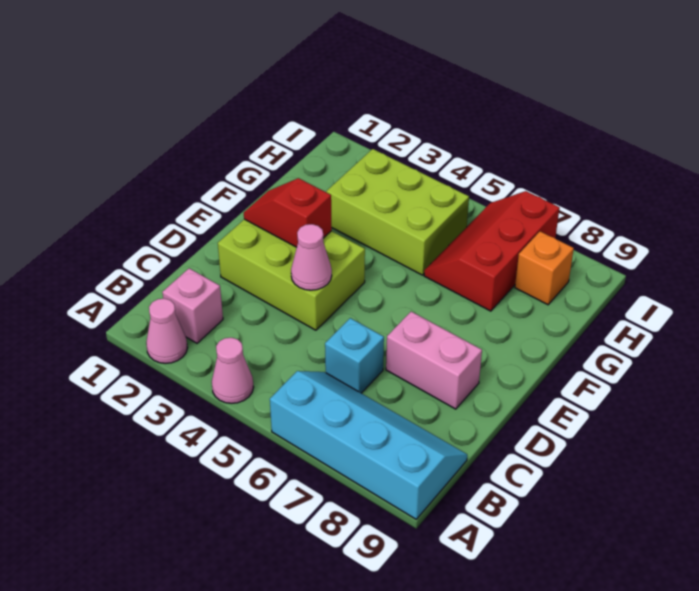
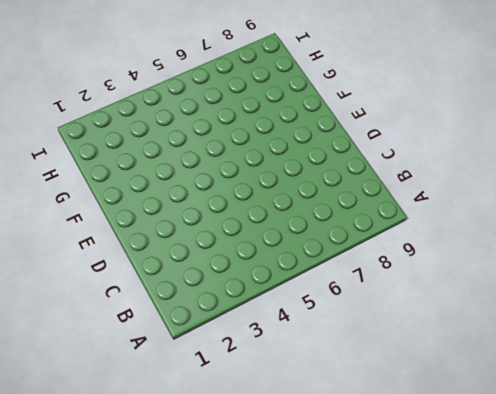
none -> pink cone A2 level 1
none -> pink cone A4 level 1
none -> cyan slope A6:B9 level 1 top A

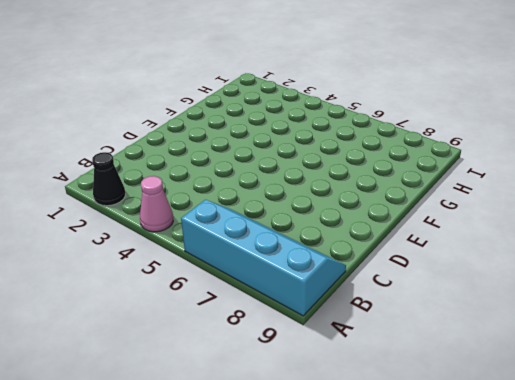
black cone A2 level 1 -> pink cone A2 level 1
none -> pink brick B2 level 1
none -> cyan brick C6 level 1
none -> lime brick D2:E4 level 1

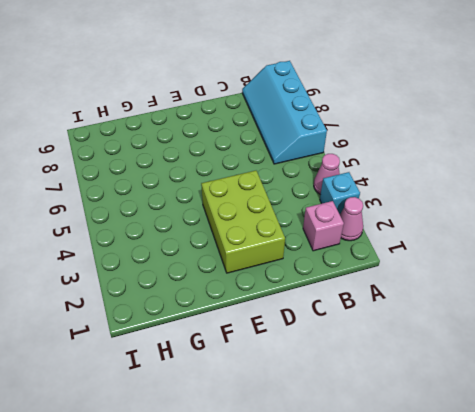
cyan brick A3 level 1 -> cyan brick C6 level 1
none -> pink brick D7:D8 level 1
none -> lime brick G3:H5 level 1
none -> red slope G6:I7 level 1 top 7

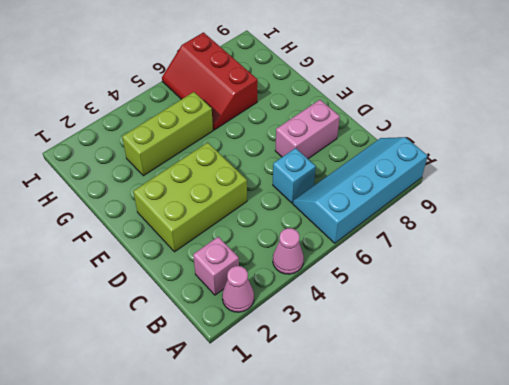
lime brick G3:G5 level 1 -> lime brick G3:H5 level 1
none -> orange brick H8 level 1
none -> pink cone D4 level 2
none -> red slope E2:E3 level 2 top 3

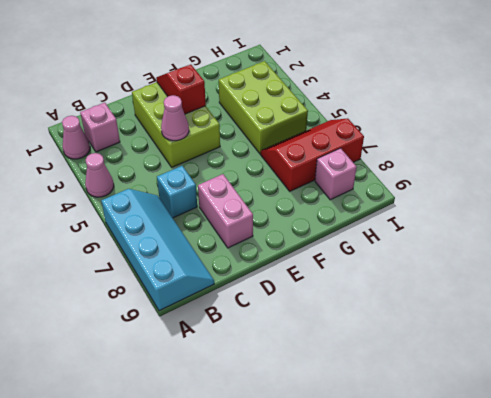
pink brick H8 level 1 -> orange brick H8 level 1

